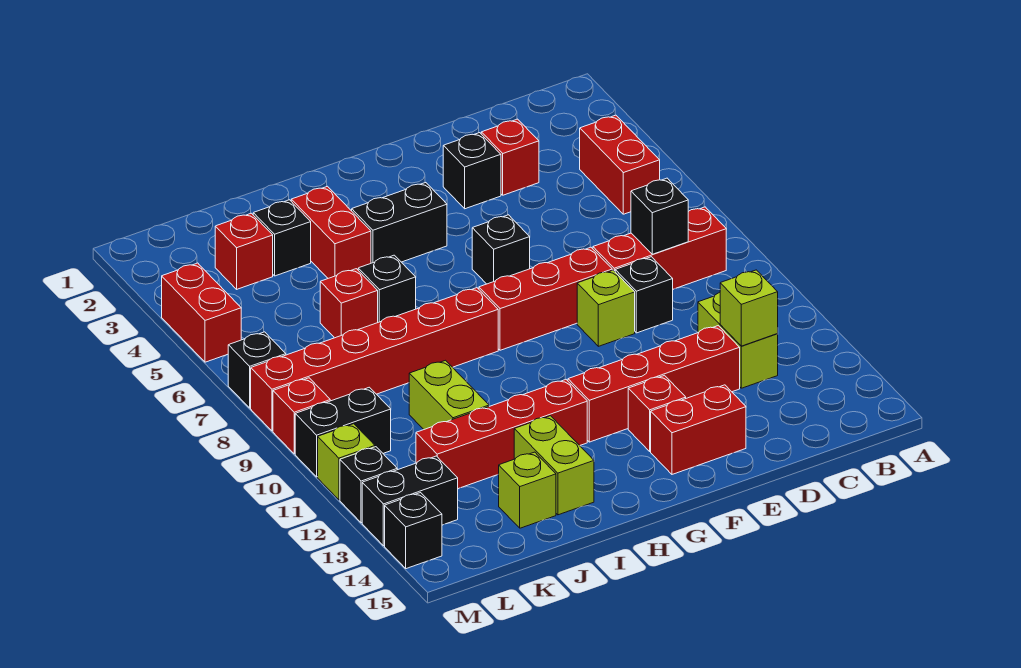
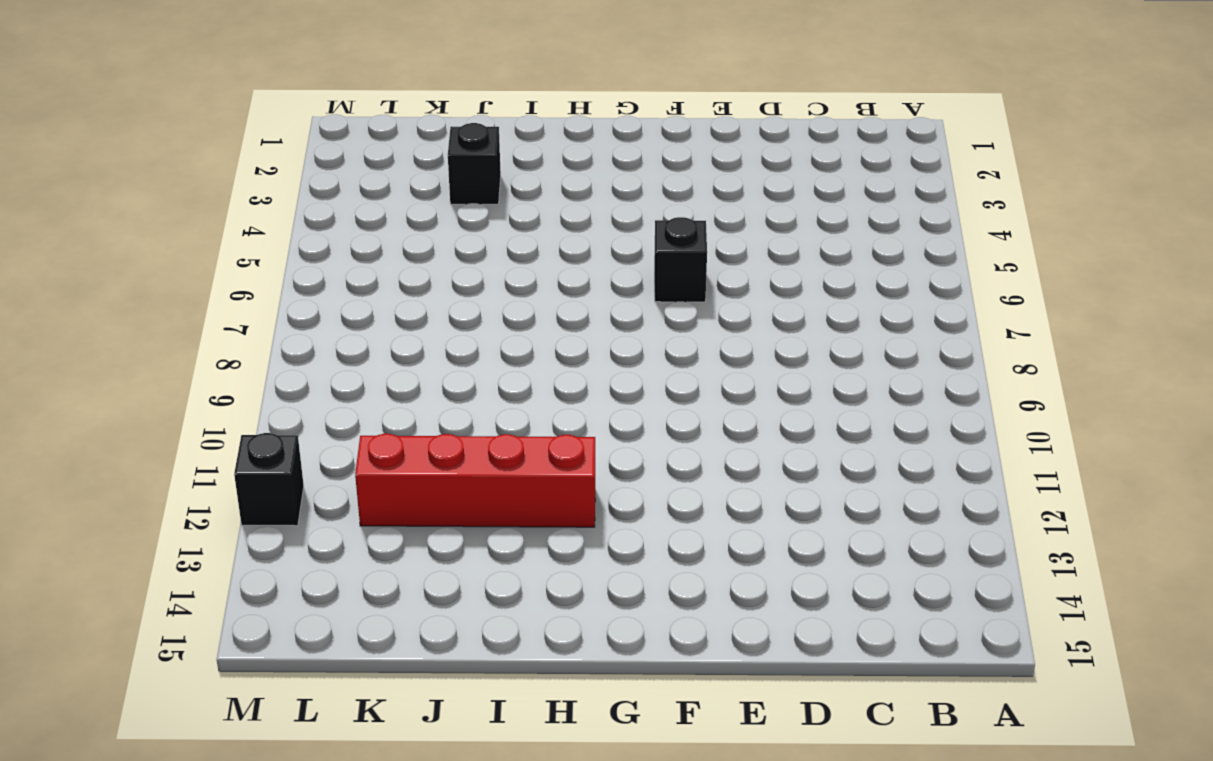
none -> red brick B4:B5 level 1
none -> red brick B8:D8 level 1
none -> lime brick C11:C12 level 1
none -> red brick D3 level 1

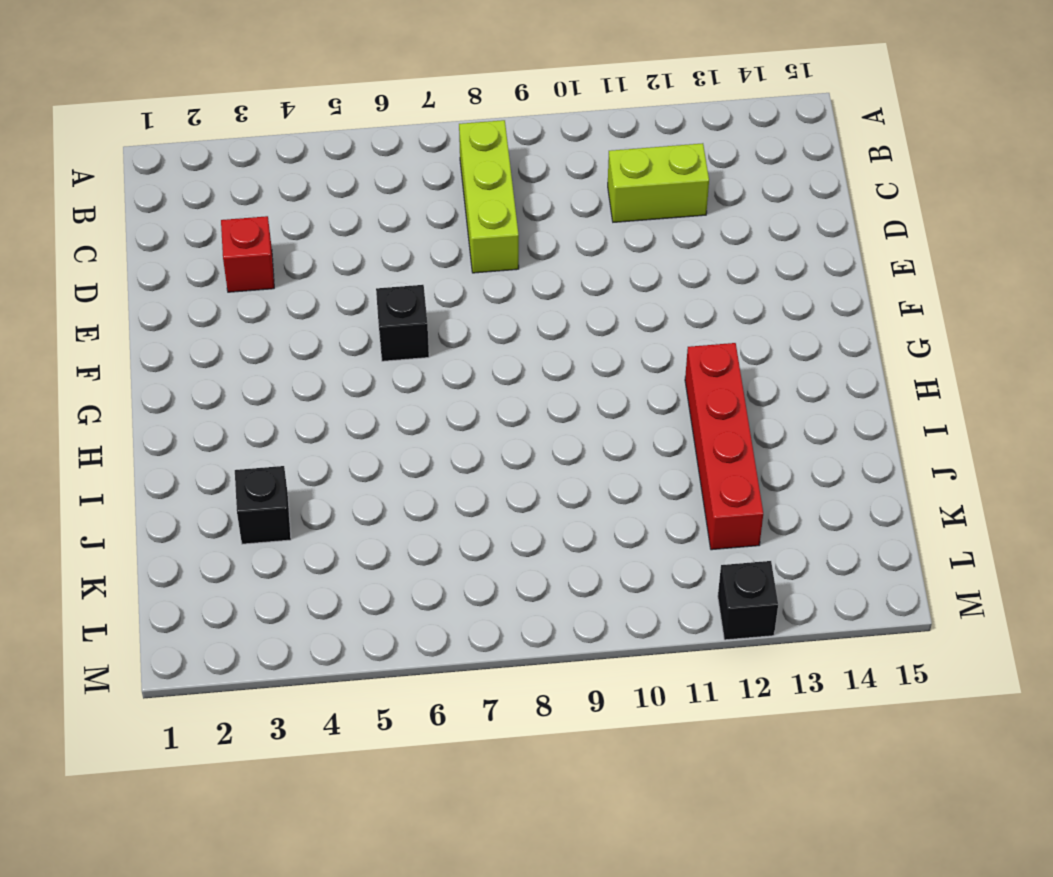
lime brick B8:D8 level 1 -> red brick B8:D8 level 1
none -> red brick B4:B5 level 1
none -> black brick D9 level 1
none -> red brick D12:G12 level 1
none -> black brick E3 level 1

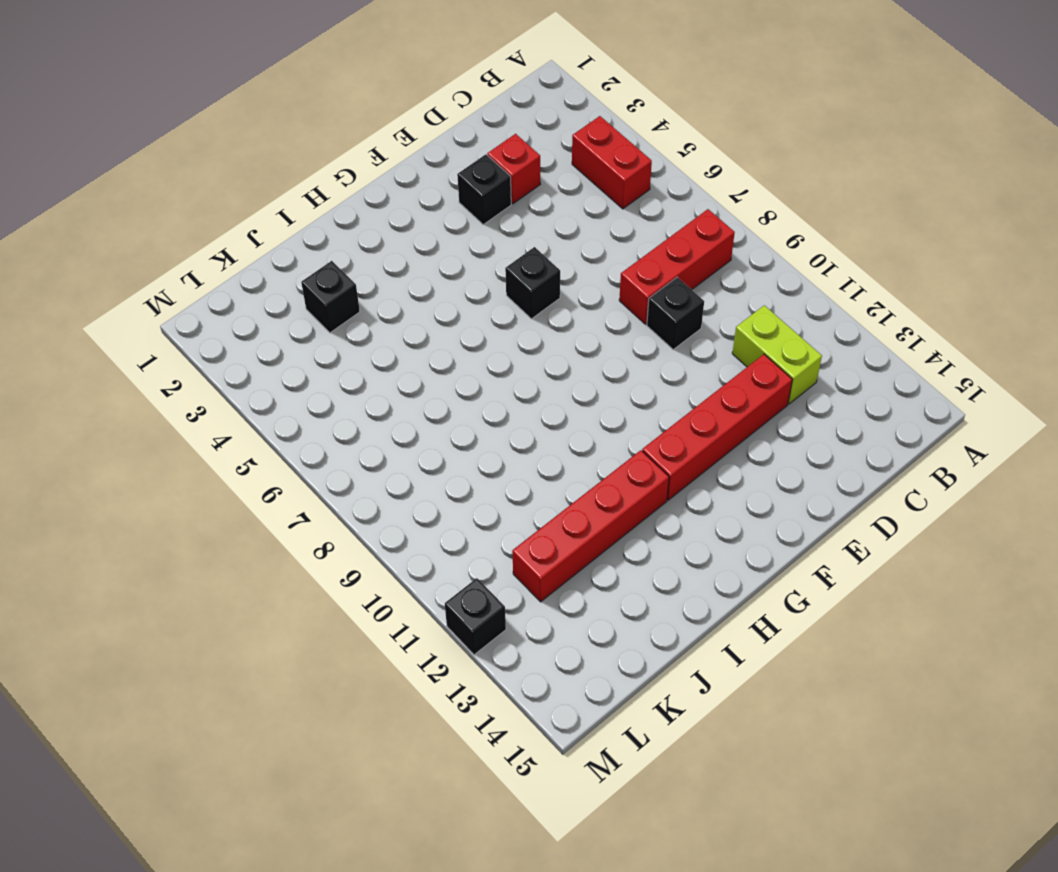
none -> red brick E8:G8 level 1
none -> lime brick E9 level 1
none -> red brick E14:F14 level 1
none -> red brick F13 level 1

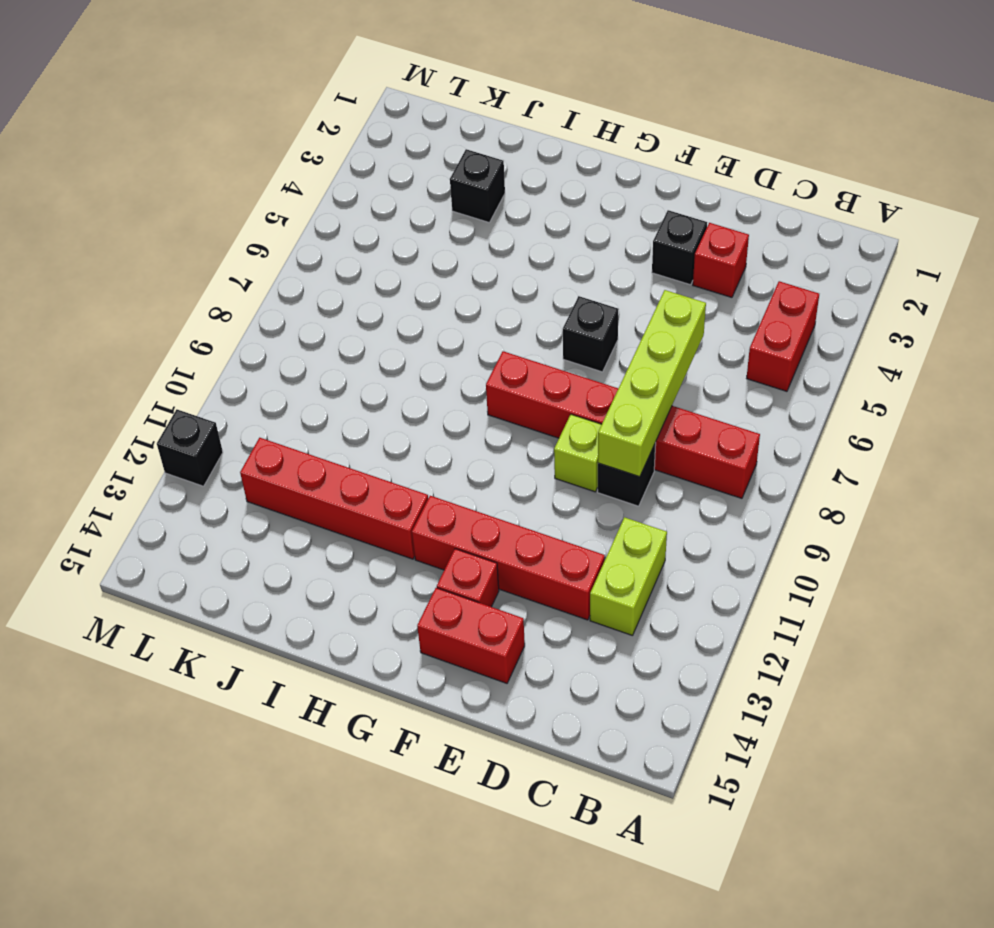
lime brick D6:D9 level 2 -> none
none -> black brick G4:H4 level 1
none -> red brick H8:M8 level 1
none -> red brick I3:I4 level 1
none -> black brick I6 level 1

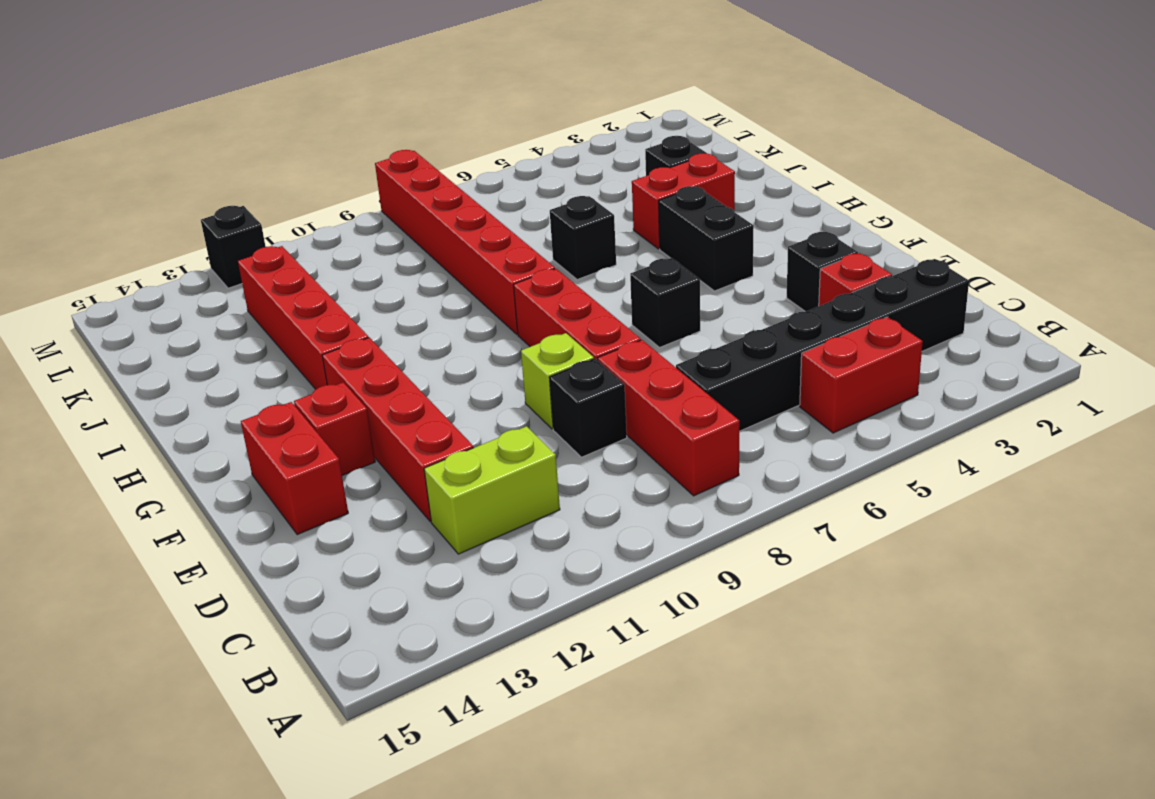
black brick C2:C7 level 1 -> none
none -> lime brick I13:I14 level 1
none -> red brick J6 level 1
none -> lime brick J10:J11 level 1
none -> lime brick J14 level 1

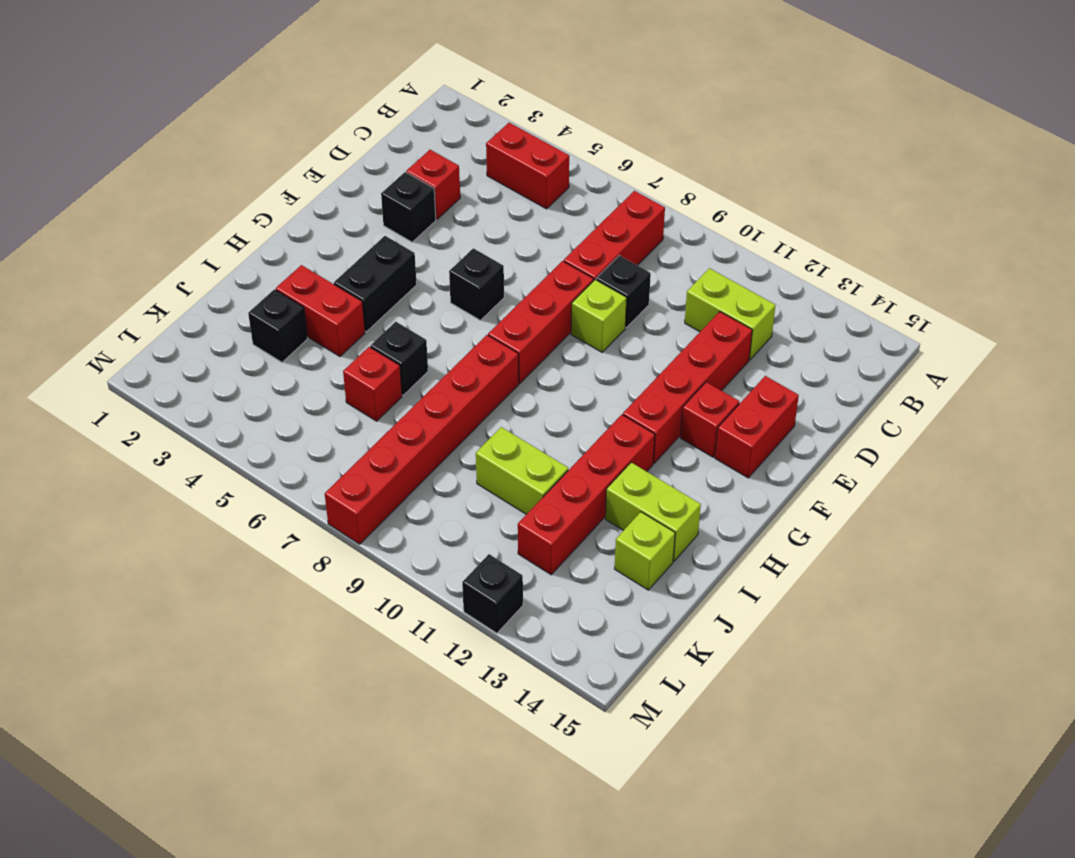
none -> red brick K3 level 1
none -> black brick L10:M10 level 1
none -> black brick L13:M13 level 1
none -> red brick M4:M5 level 1

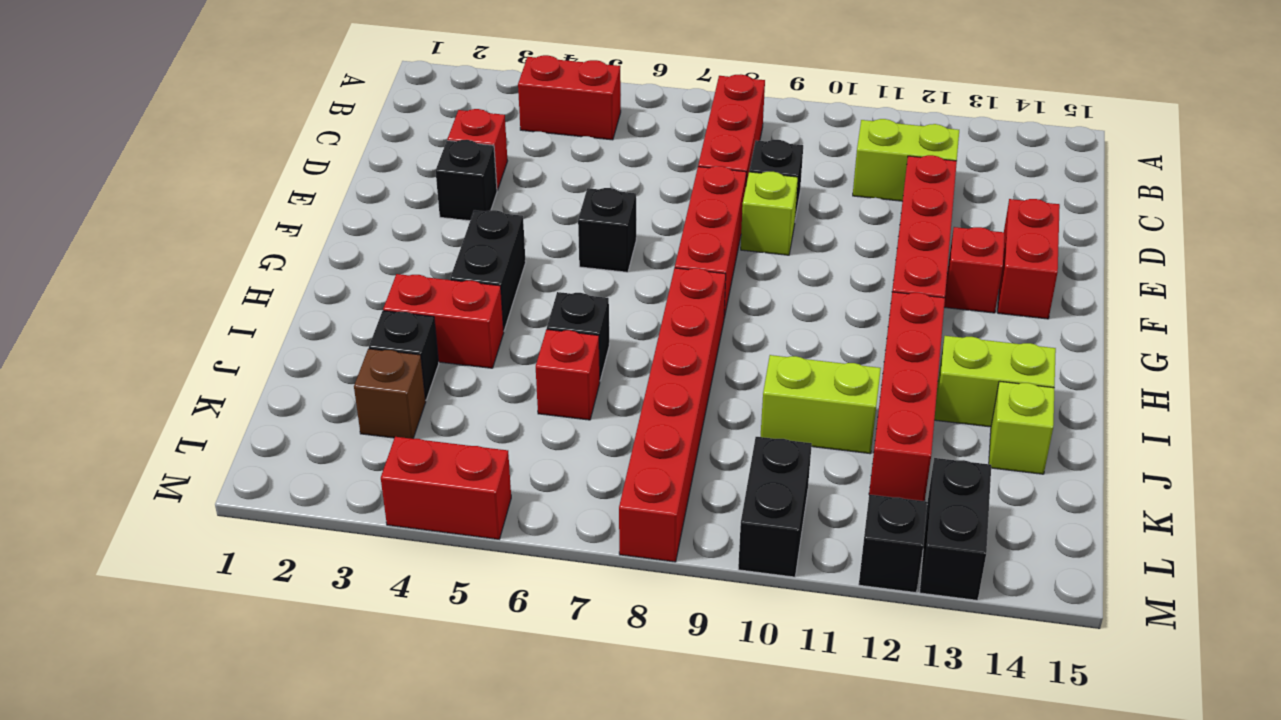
brown brick K3 level 1 -> red brick K3 level 1
none -> black brick M7 level 1
none -> red brick M9 level 1
none -> lime brick M11 level 1
none -> black brick M14 level 1

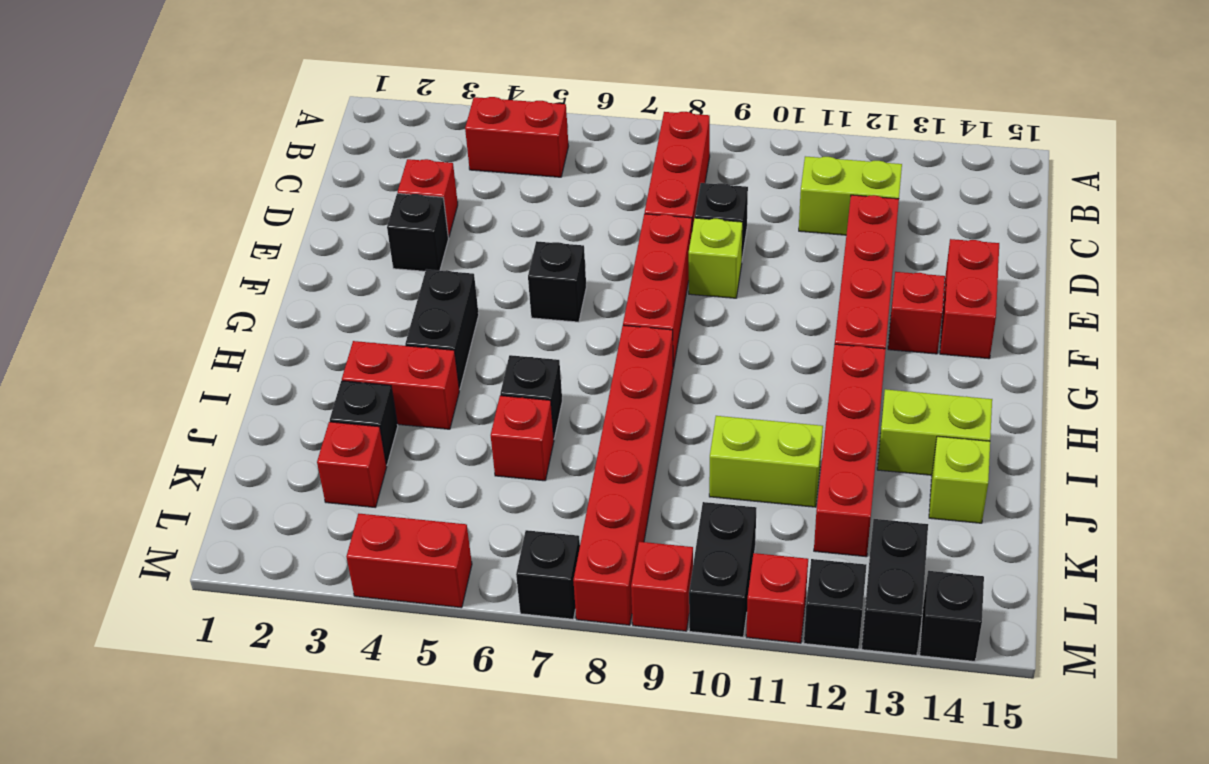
red brick M11 level 1 -> lime brick M11 level 1
none -> black brick C8 level 2
none -> lime brick C12 level 2

